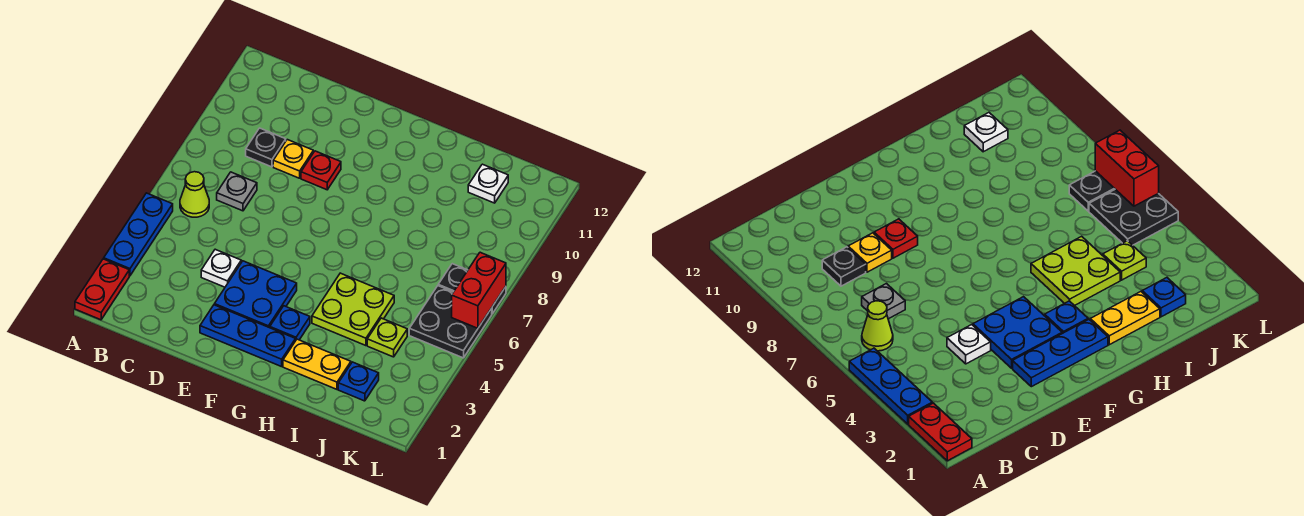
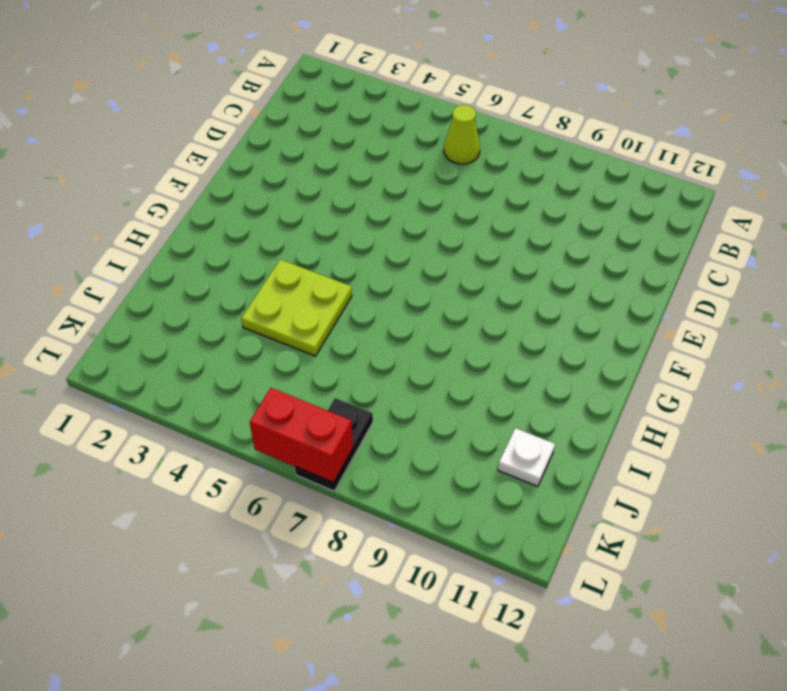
none -> red plate A1:A2 level 1
none -> blue plate A3:A5 level 1
none -> grey plate C7 level 1

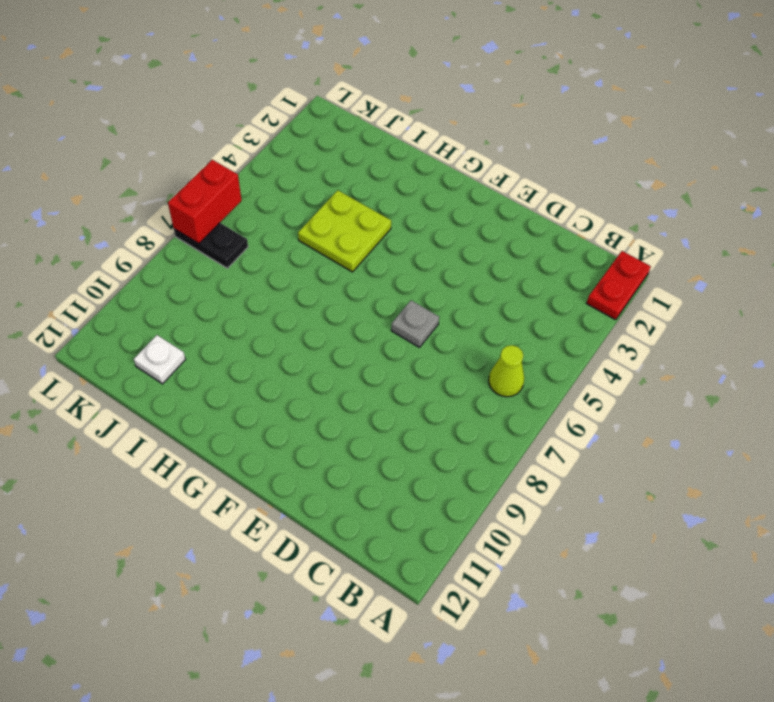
grey plate E6 level 1 -> grey plate C7 level 1
none -> blue plate A3:A5 level 1
none -> black plate C9 level 1
none -> white plate D4 level 1

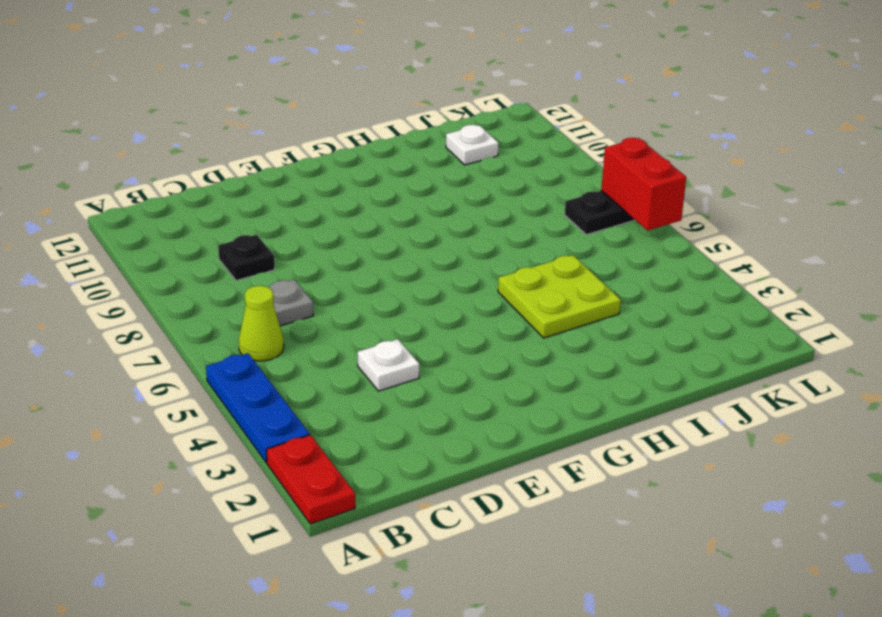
none -> yellow plate D9 level 1
none -> blue plate E2:G2 level 1
none -> blue plate E3:F4 level 1

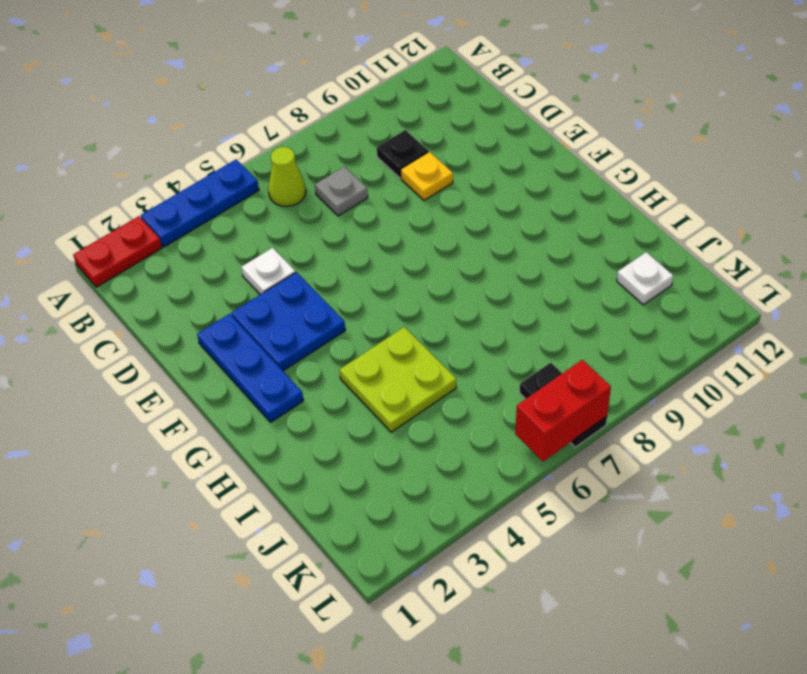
none -> red plate E9 level 1
none -> blue plate G3 level 1
none -> yellow plate H2:I2 level 1

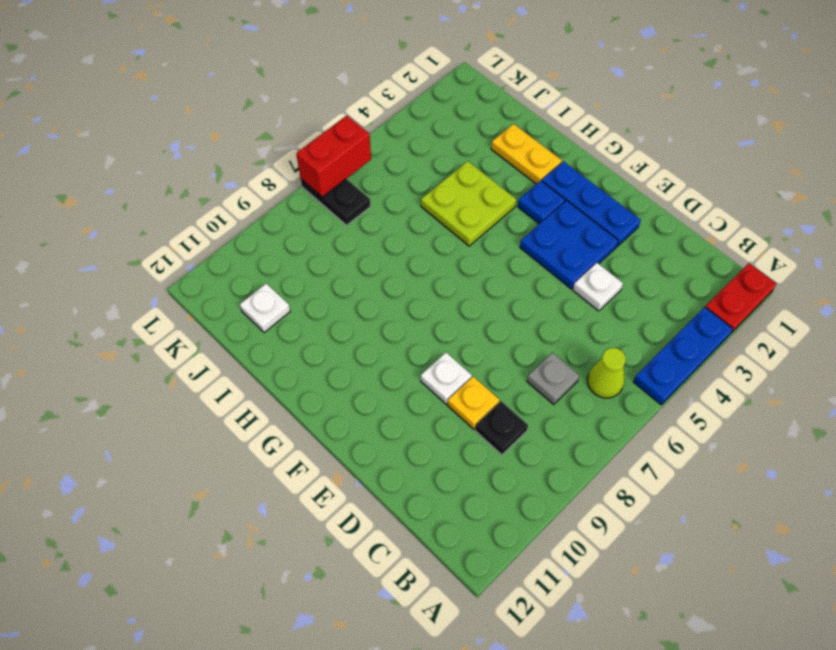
white plate E9 level 1 -> red plate E9 level 1
none -> blue plate J2 level 1
none -> lime plate J4 level 1
none -> black plate K5:L6 level 1

